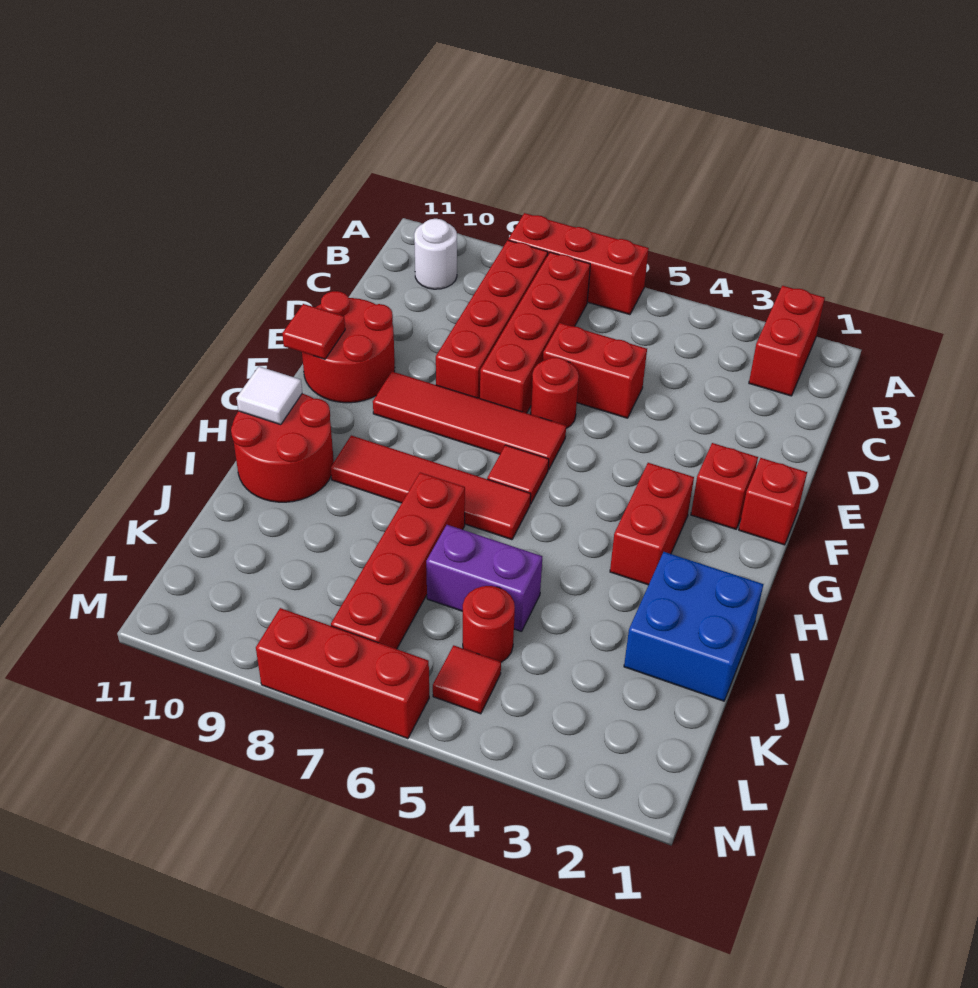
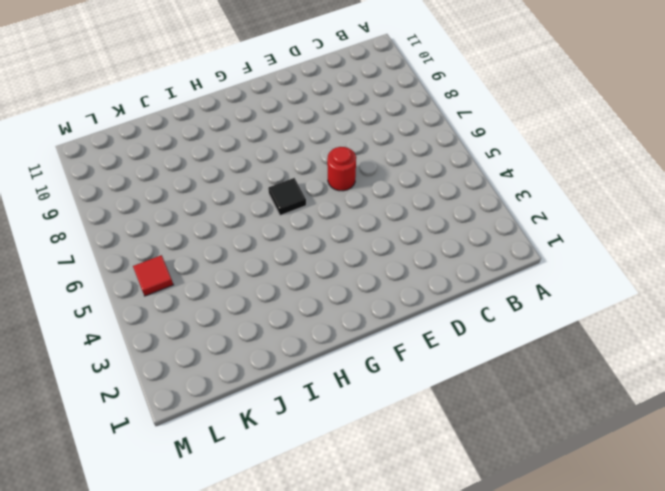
black tile G6 level 1 -> red tile G6 level 1
none -> red brick A2:B2 level 1
none -> red brick A6:A8 level 1
none -> red brick B7:E7 level 1

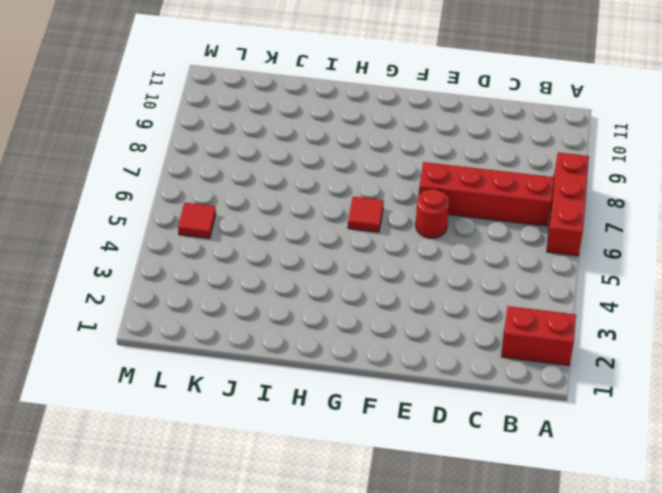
none -> red brick B8:E8 level 1
none -> white round brick B10 level 1
none -> red brick D5:D6 level 1

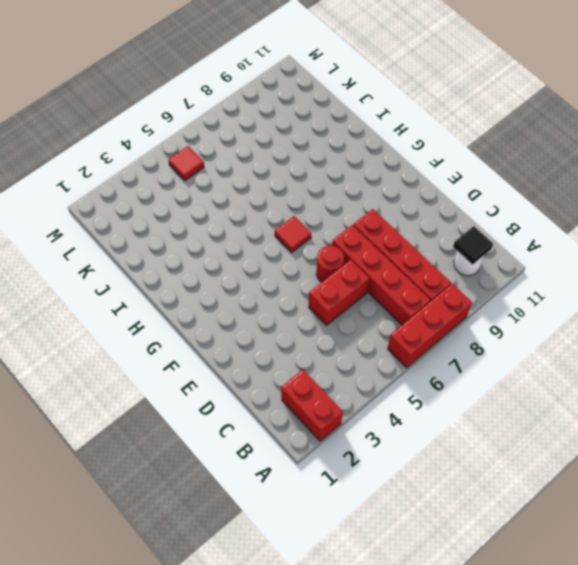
black tile B10 level 2 -> none
none -> red round brick E10:F11 level 1
none -> red brick F1 level 1
none -> red brick F2 level 1

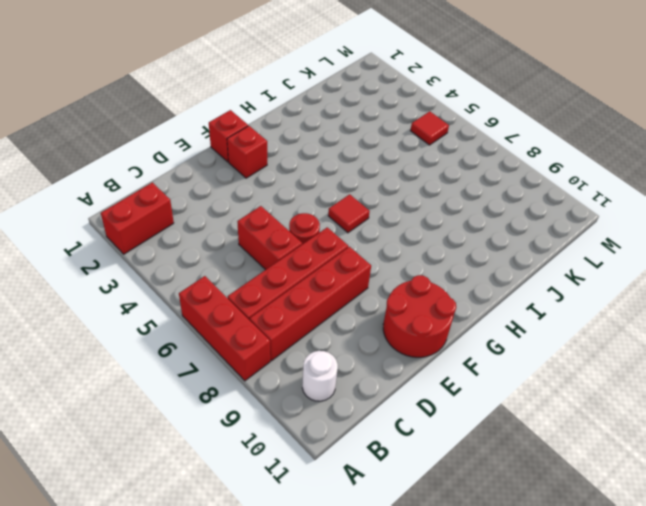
none -> red tile F6:F9 level 1
none -> red brick G3:H3 level 1
none -> red tile H6:H9 level 1

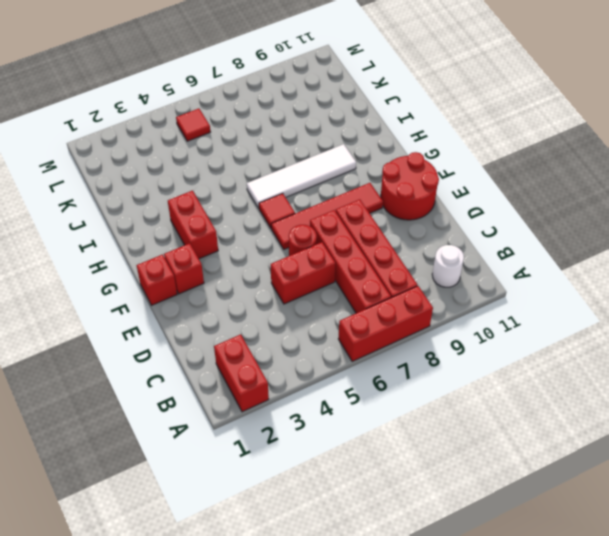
white tile H6:H9 level 1 -> red tile H6:H9 level 1
none -> red round brick H10:I11 level 1
none -> blue brick I1:J2 level 1
none -> red brick I7:L7 level 1

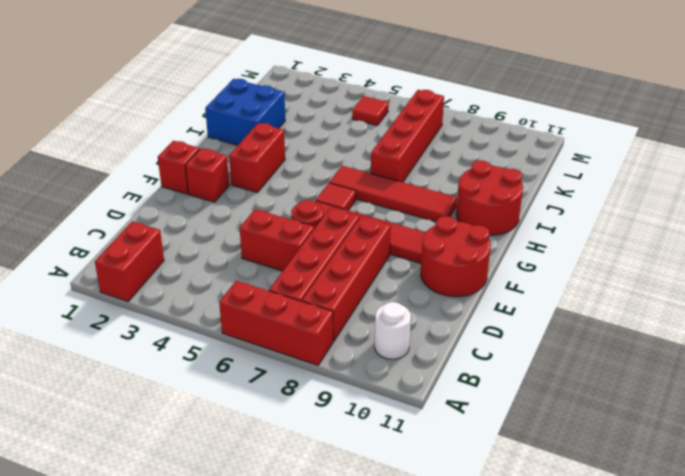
none -> purple brick J5:J6 level 1
none -> red round brick K5 level 1
none -> red brick M6:M8 level 1

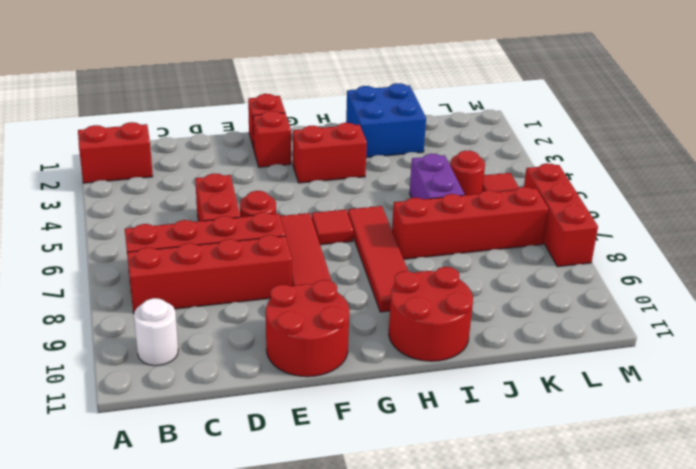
none -> red brick A6:A8 level 1
none -> red tile F11 level 2
none -> white tile H11 level 2

